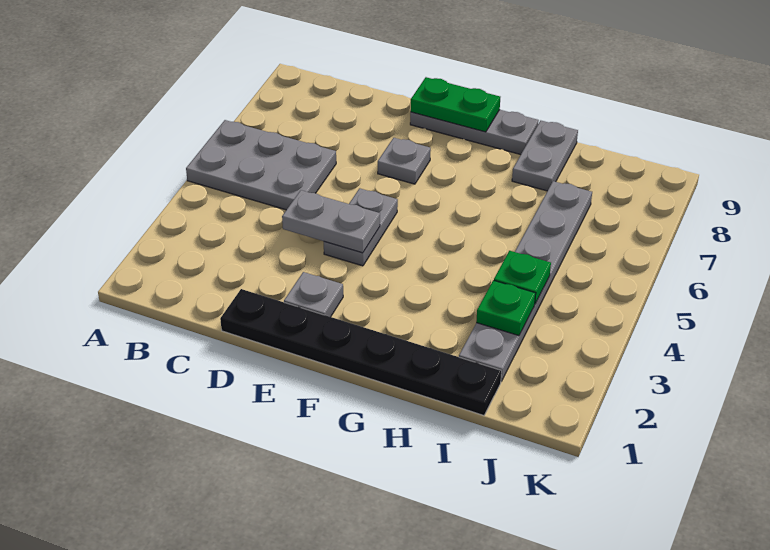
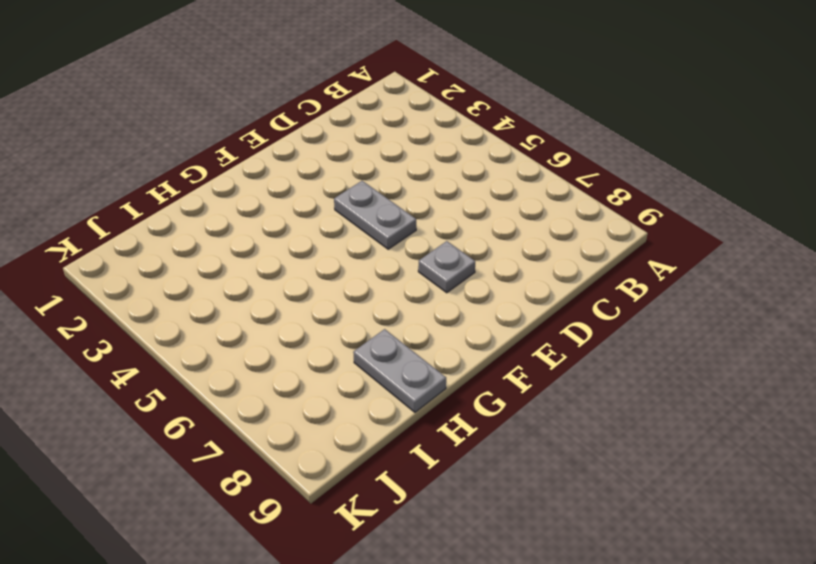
none -> grey plate A5:C6 level 1
none -> black plate D1:I1 level 1
none -> grey plate E2 level 1

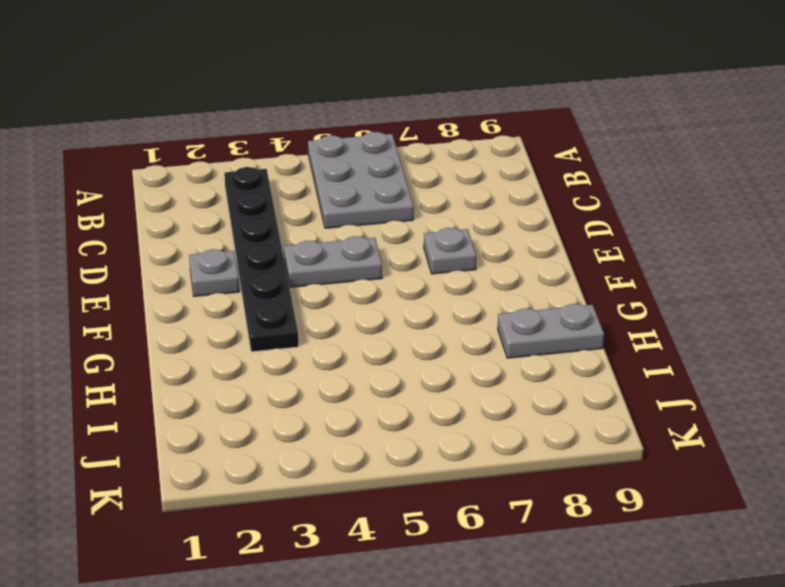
black plate B3:G3 level 1 -> black plate D1:I1 level 1
none -> grey plate E9:G9 level 1
none -> grey plate I2:I7 level 1
none -> grey plate D4:E4 level 2

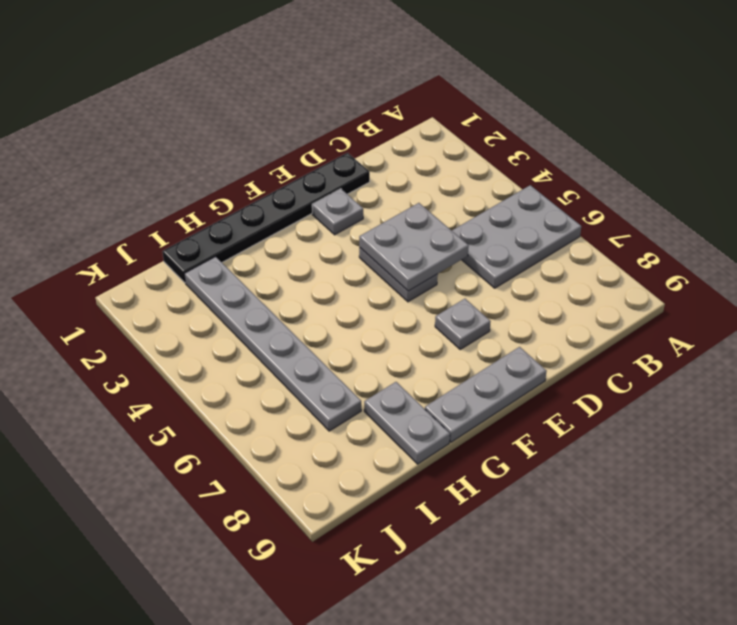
grey plate D4:E5 level 2 -> grey plate D4:E4 level 2
none -> green plate E9:F9 level 2
none -> green plate I3 level 2
none -> green plate I4 level 2

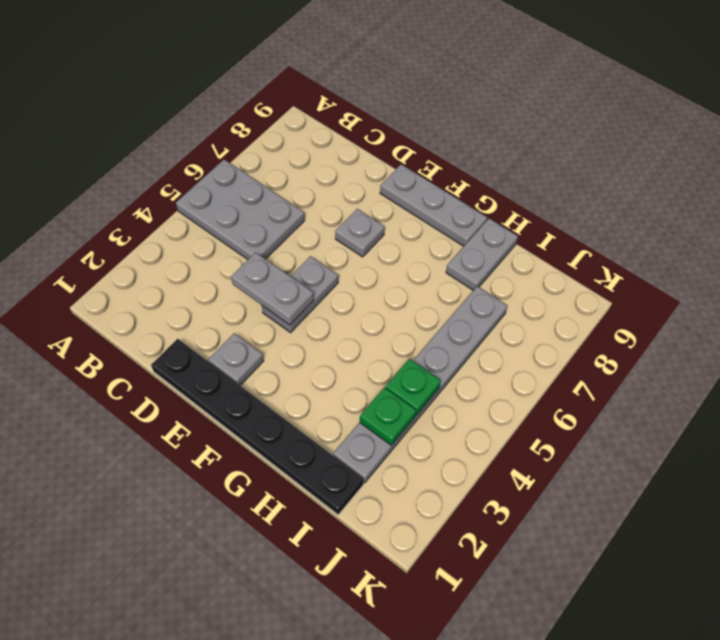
none -> green plate E9:F9 level 2

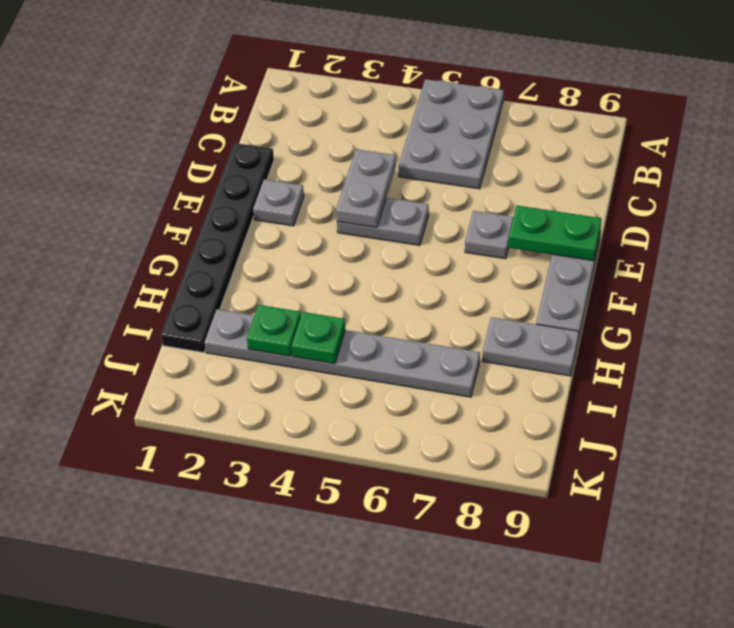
green plate E8:E9 level 2 -> green plate E9:F9 level 2

